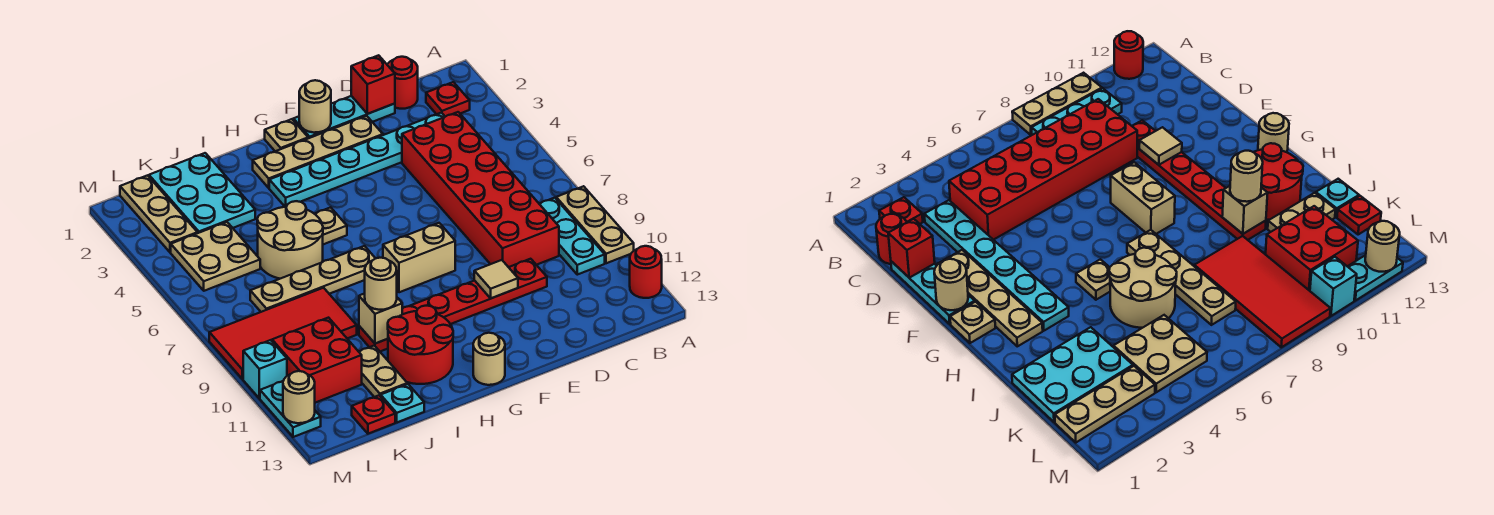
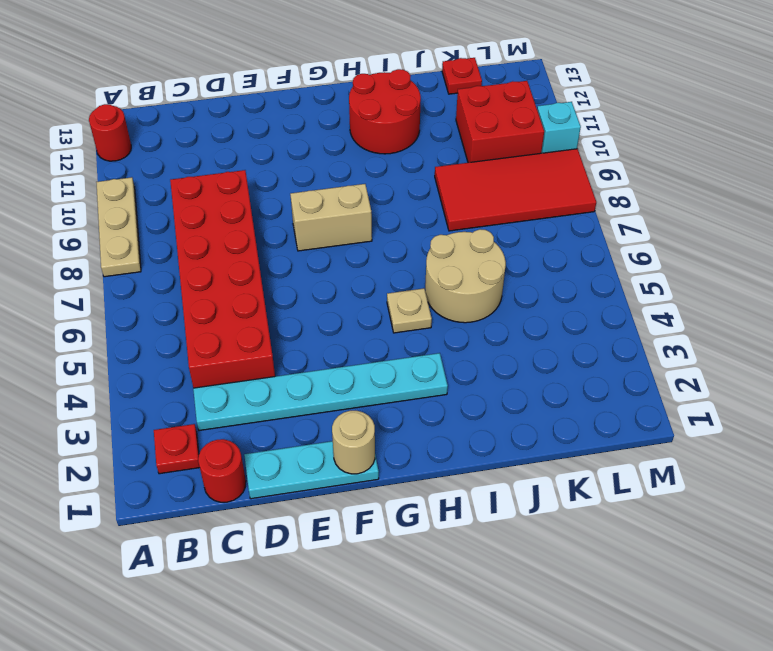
none -> cyan plate B8:B10 level 1
none -> red plate D10:I10 level 1
none -> tan plate E2:H2 level 1
none -> tan plate G1 level 1

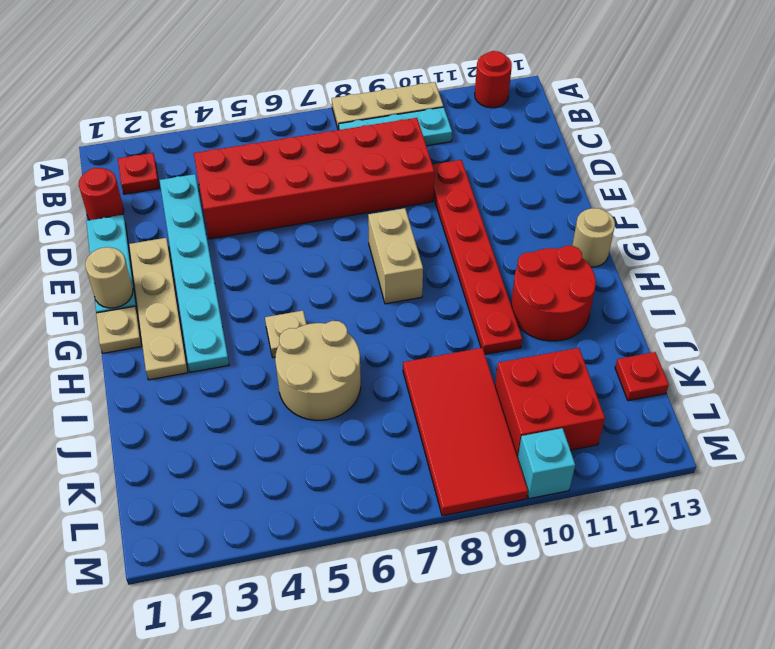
none -> tan plate H7:K7 level 1
none -> cyan plate J1:K3 level 1
none -> tan plate J11:J12 level 1
none -> cyan plate J13 level 1

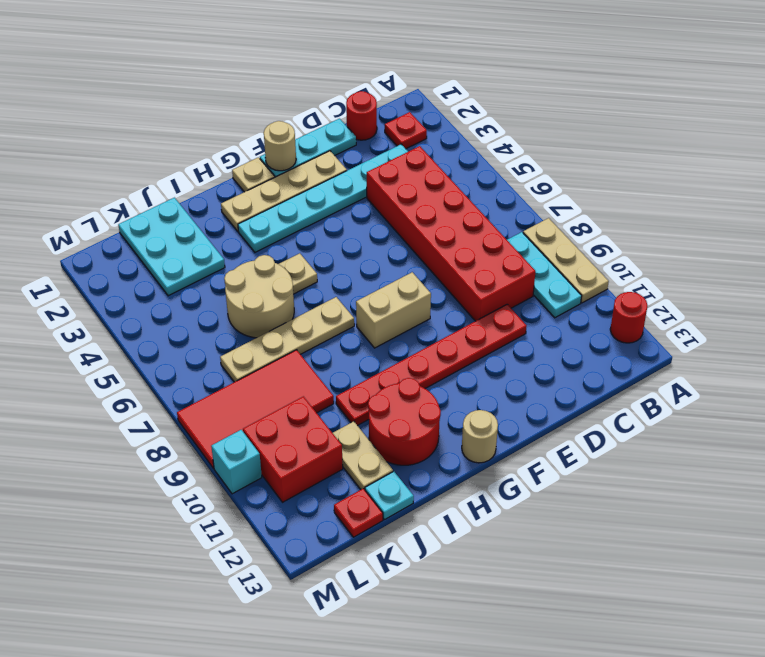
none -> tan plate K4:L5 level 1
none -> tan plate L1:L3 level 1
none -> cyan plate M11:M12 level 1
none -> red brick D1 level 2

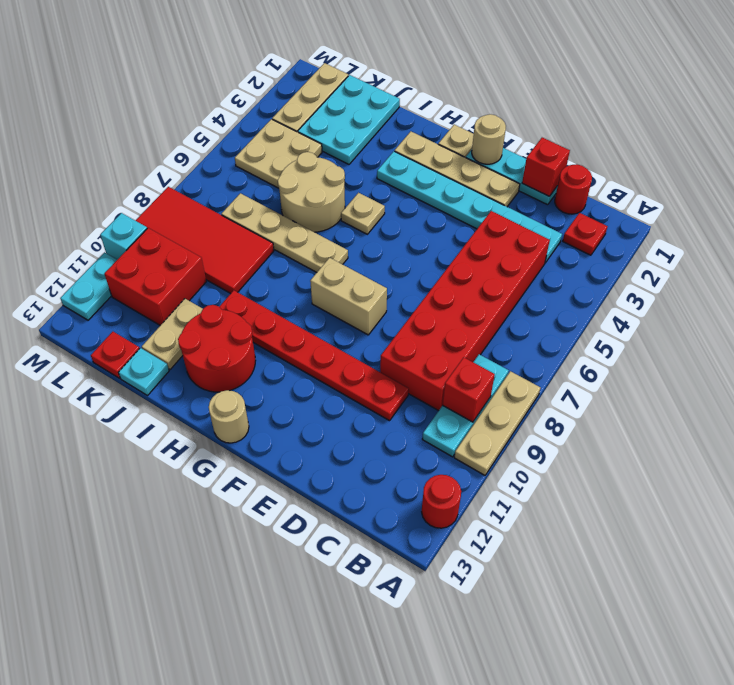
red brick B9 level 2 -> none
none -> tan tile E10 level 2
none -> tan brick I10 level 2
none -> tan round brick M12 level 2
none -> tan round brick I10 level 3

